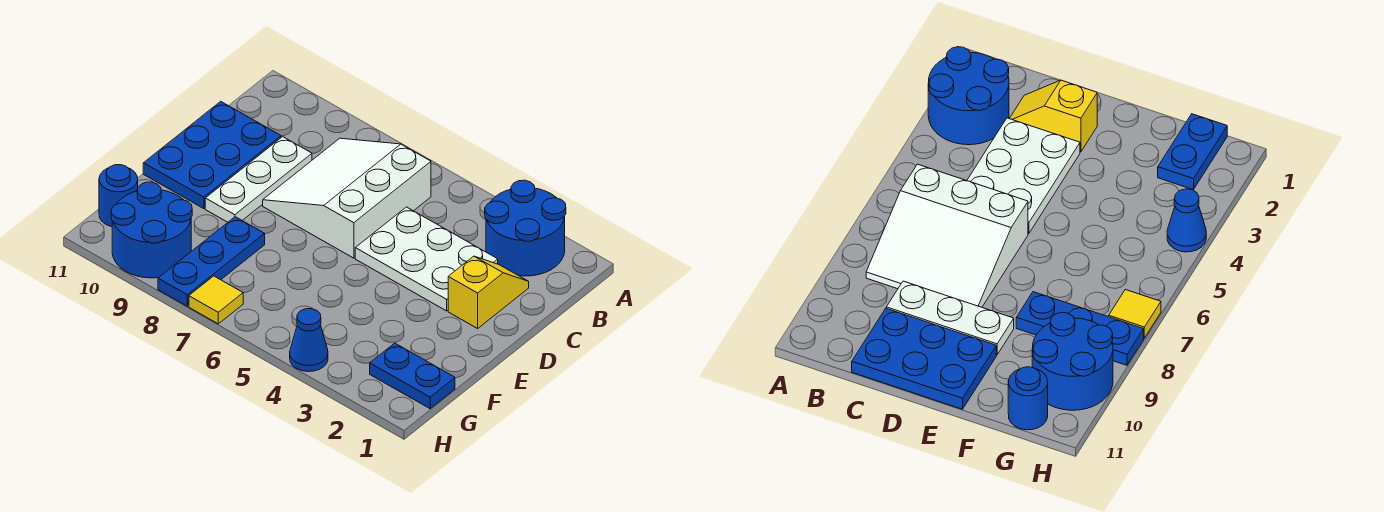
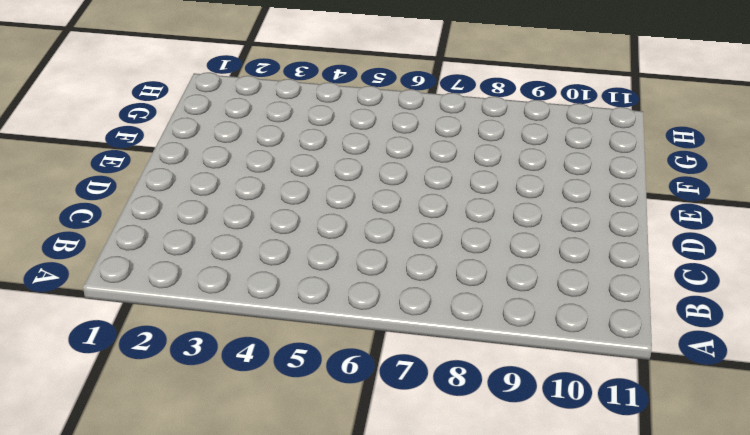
none -> blue round brick A2:B3 level 1
none -> white slope B6:D8 level 1 top 6
none -> yellow slope C2:D2 level 1 top D

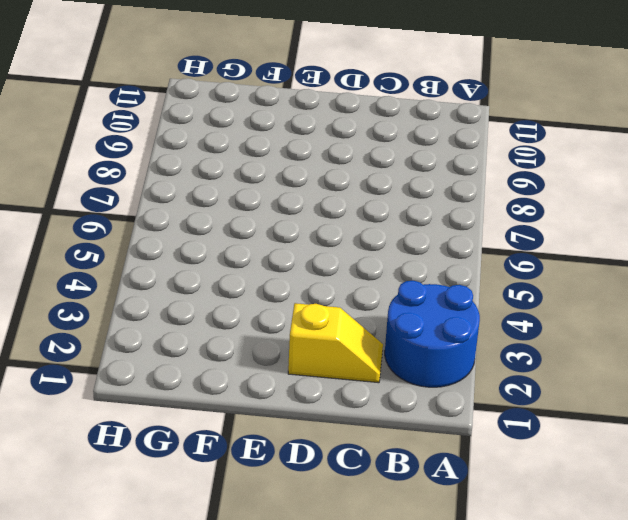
none -> white slope B6:D8 level 1 top 6
none -> white plate C3:D5 level 1
none -> white plate C9:E9 level 1

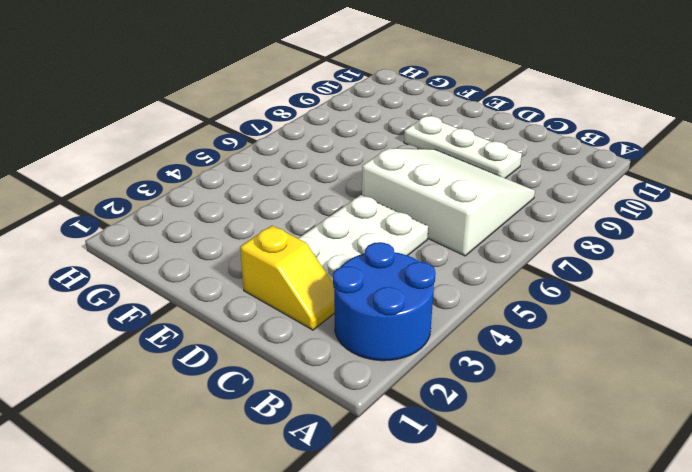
none -> blue plate C10:E11 level 1
none -> blue plate F8:H8 level 1
none -> blue plate G1:G2 level 1

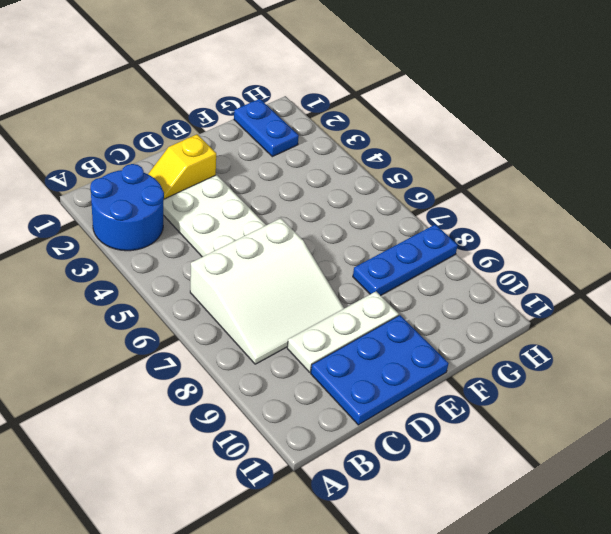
none -> blue round brick G9:H10 level 1
none -> blue round brick G11 level 1
none -> blue cone H4 level 1

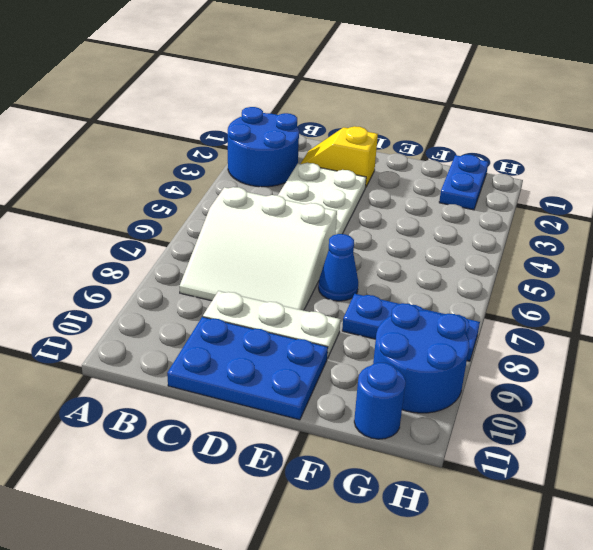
blue cone E7 level 1 -> blue cone H4 level 1
none -> yellow tile H7 level 1

